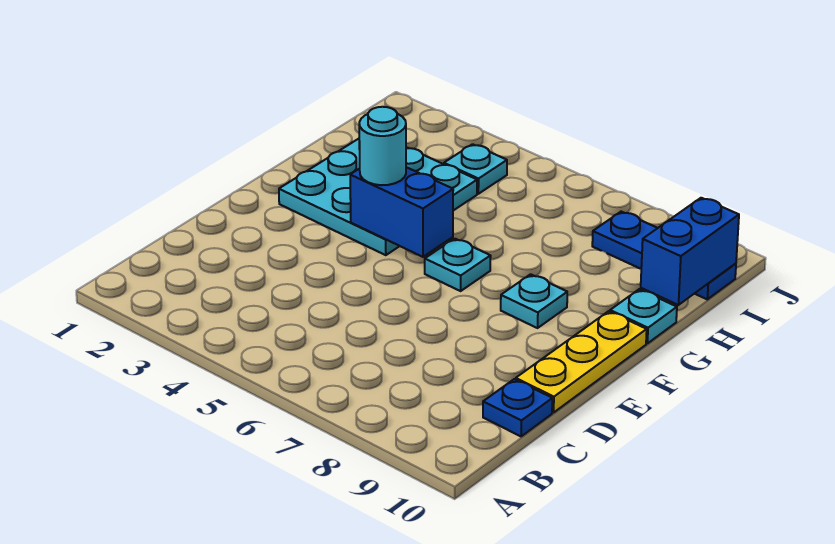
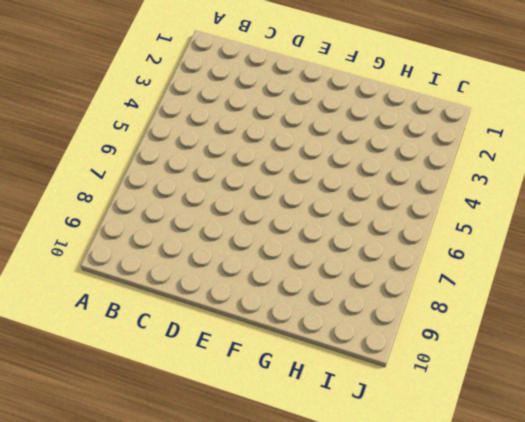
none -> blue plate C10 level 1
none -> yellow plate D10:F10 level 1

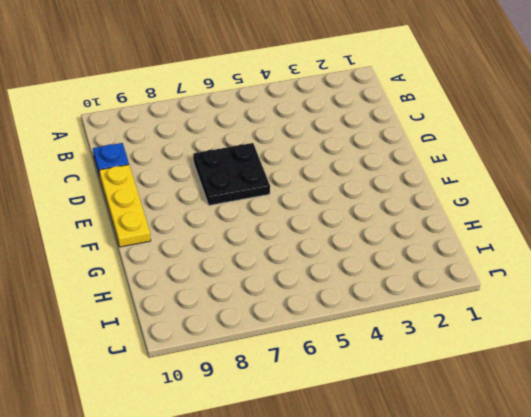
black plate D6:E7 level 1 -> none
none -> cyan plate F2:H4 level 1
none -> cyan plate F6 level 1

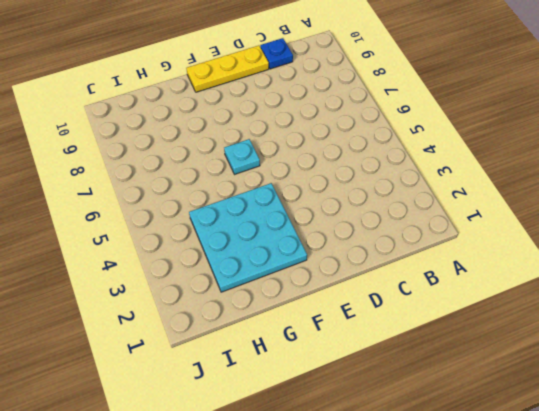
none -> cyan plate F8 level 1
none -> cyan plate G10 level 1

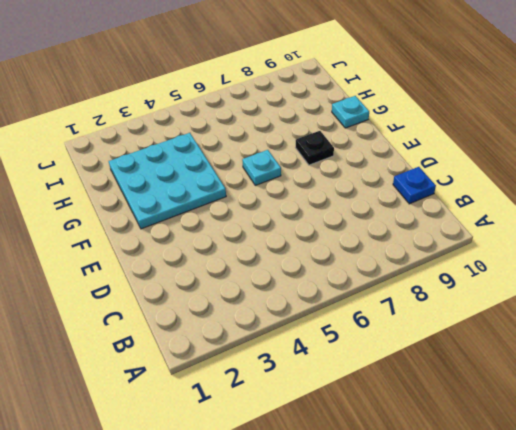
black plate F8 level 1 -> cyan plate F8 level 1
none -> yellow plate D10:F10 level 1
none -> cyan plate I4 level 1

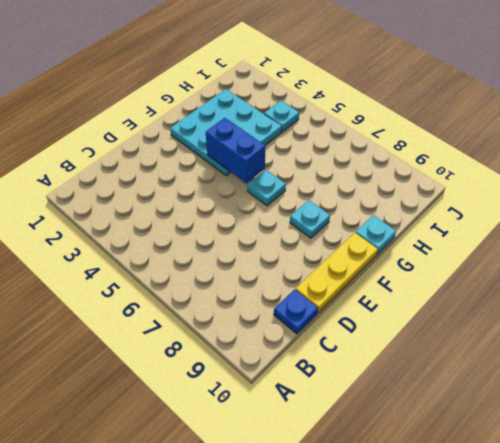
none -> blue plate I8:I10 level 1
none -> blue brick H10:I10 level 2

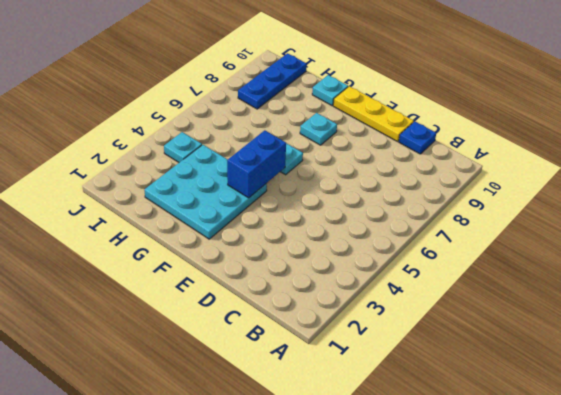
none -> blue brick H10:I10 level 2
none -> cyan round brick F4 level 3

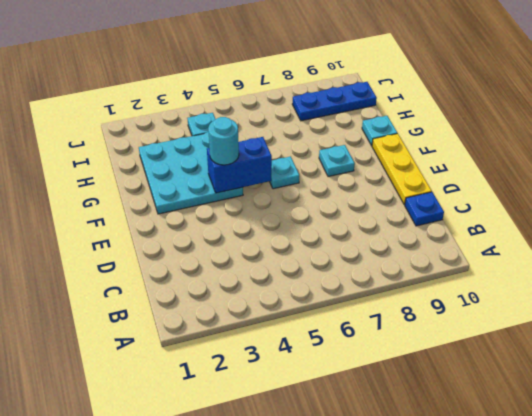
none -> blue brick H10:I10 level 2

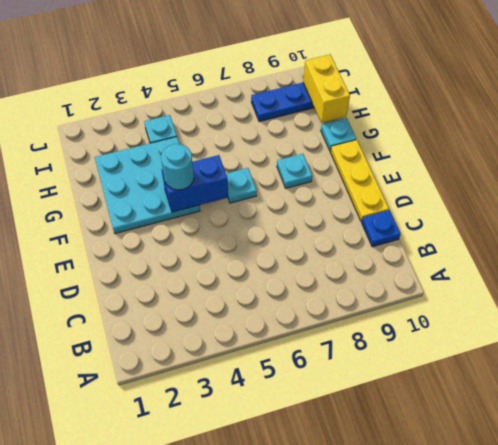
yellow brick H10:I10 level 2 -> blue brick H10:I10 level 2

